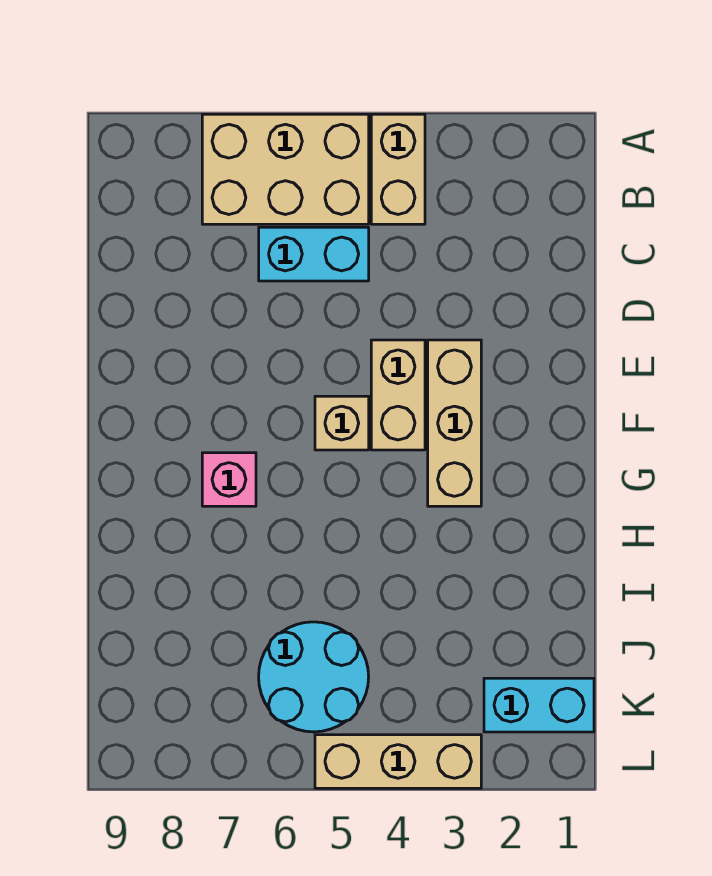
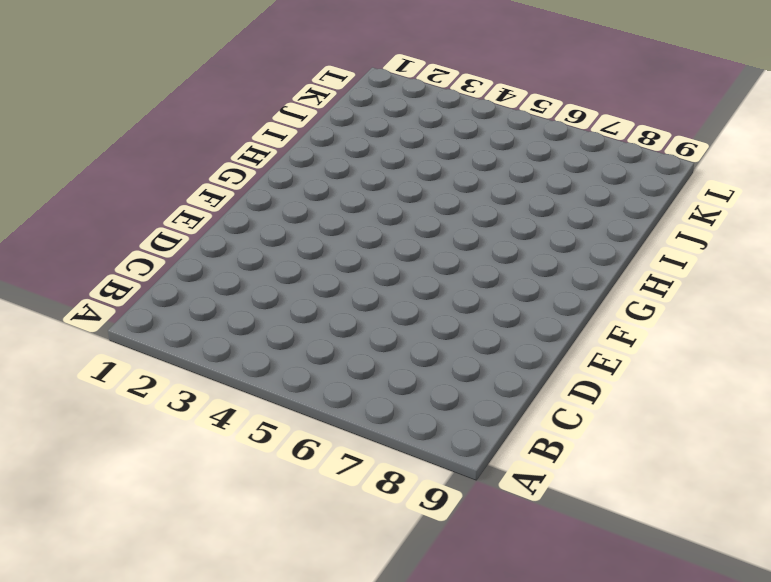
none -> tan brick A4:B4 level 1
none -> tan brick A5:B7 level 1

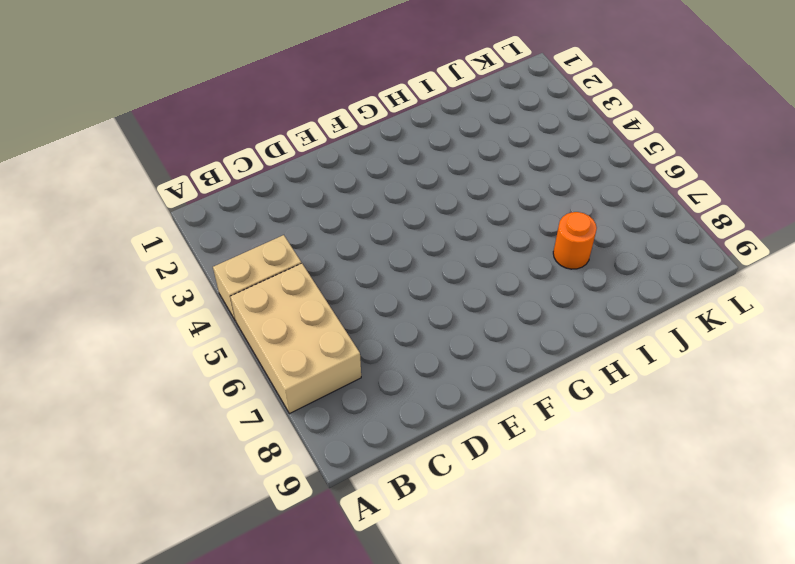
orange round brick I7 level 1 -> none
none -> cyan brick C5:C6 level 1
none -> tan brick E3:G3 level 1

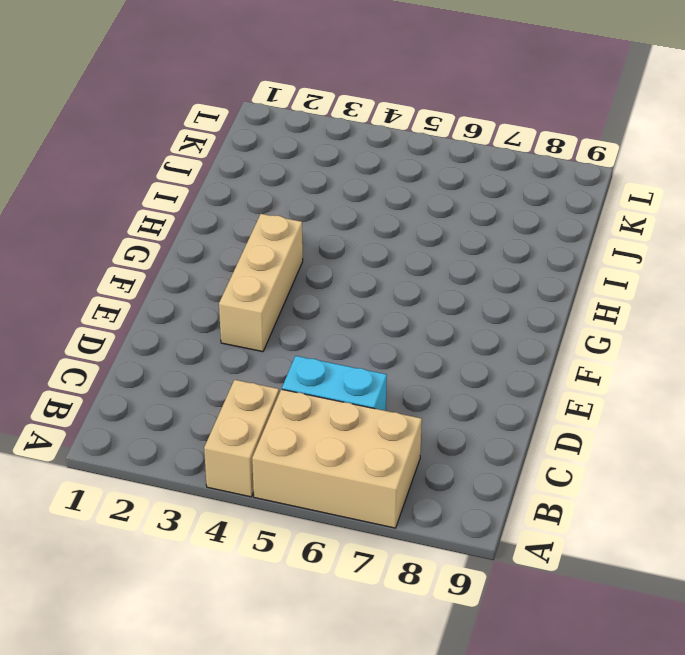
none -> tan brick E4:F4 level 1
none -> tan brick F5 level 1

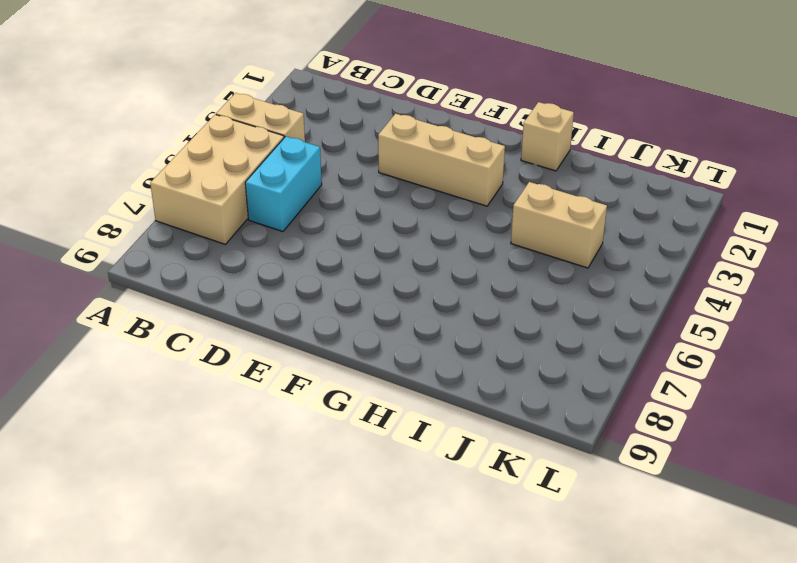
tan brick H1 level 1 -> tan brick F5 level 1
tan brick I4:J4 level 1 -> tan brick E4:F4 level 1
none -> pink brick G7 level 1
none -> cyan round brick J5:K6 level 1

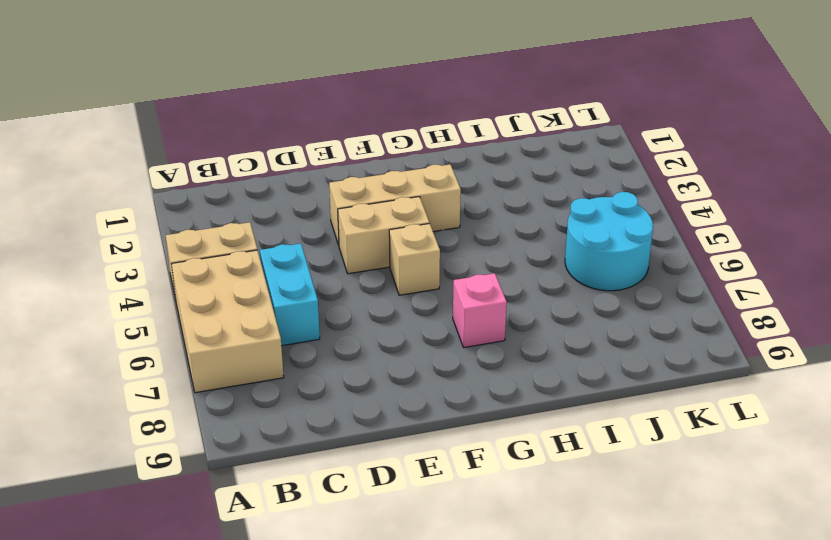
none -> cyan brick K1:K2 level 1
none -> tan brick L3:L5 level 1

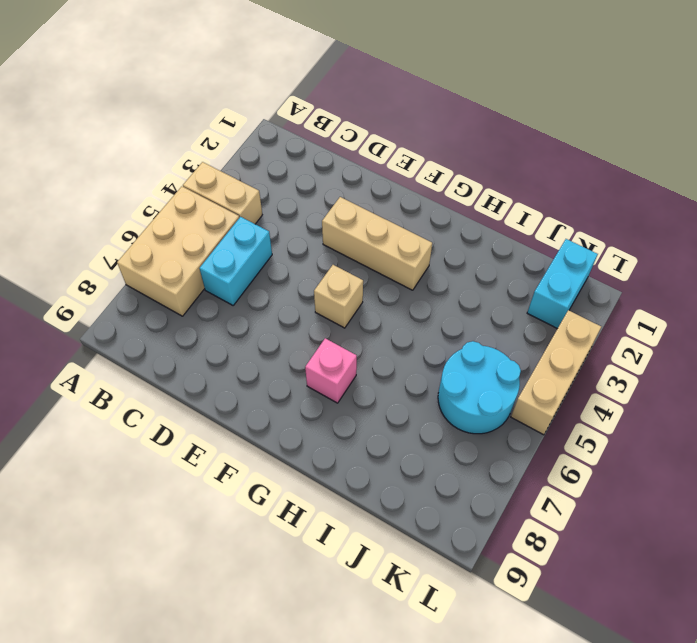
none -> tan brick E4:F4 level 1

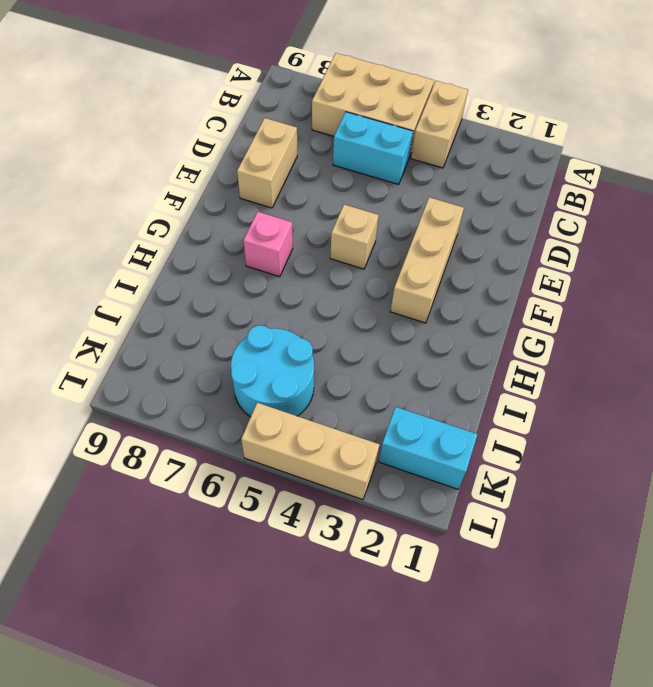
tan brick D8:E8 level 1 -> tan brick E4:F4 level 1

